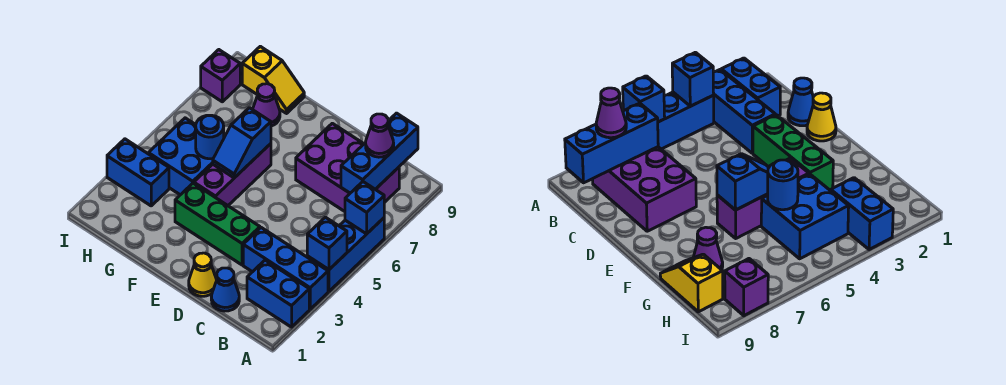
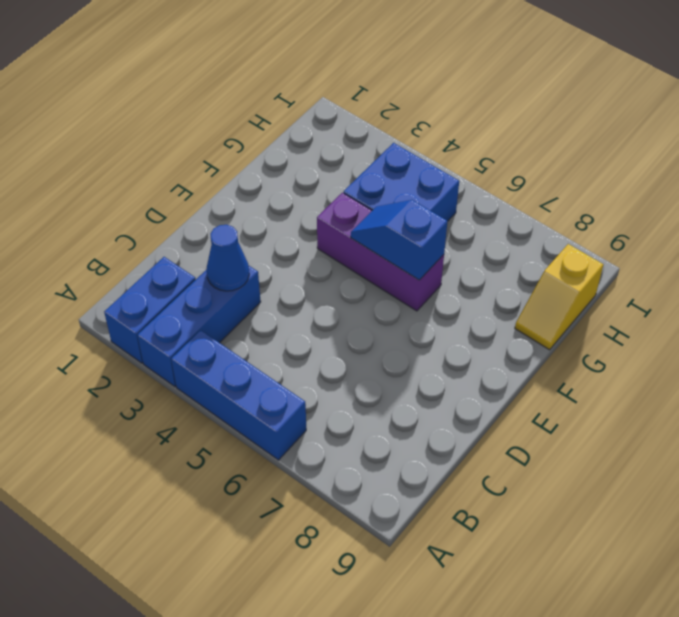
blue cone C3 level 2 -> blue cone C1 level 1
none -> purple brick B7:D8 level 1
none -> yellow cone D1 level 1
none -> green brick D3:F3 level 1

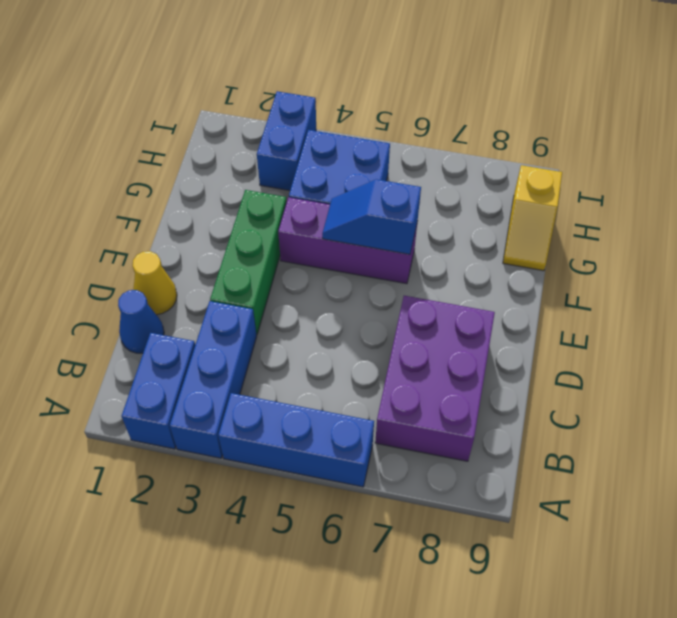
none -> purple cone G8 level 1
none -> purple brick I8 level 1
none -> blue brick A4 level 2

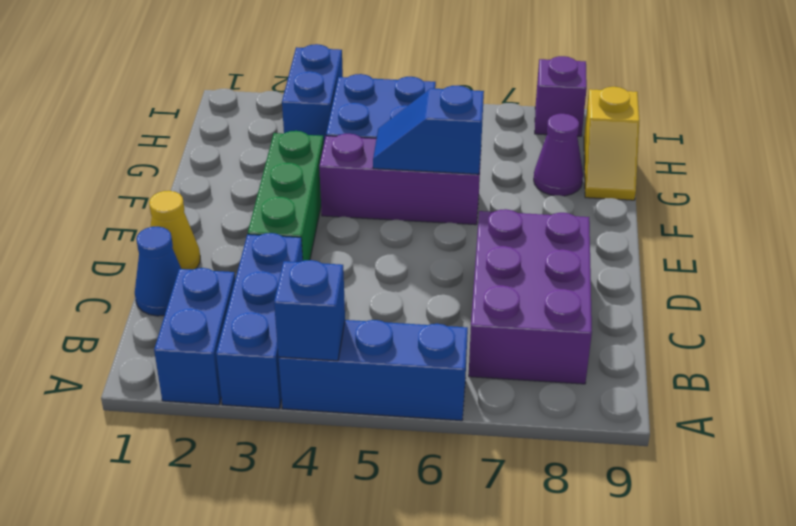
none -> blue brick A6 level 2
none -> blue brick B7:B9 level 2
none -> blue round brick G5 level 2

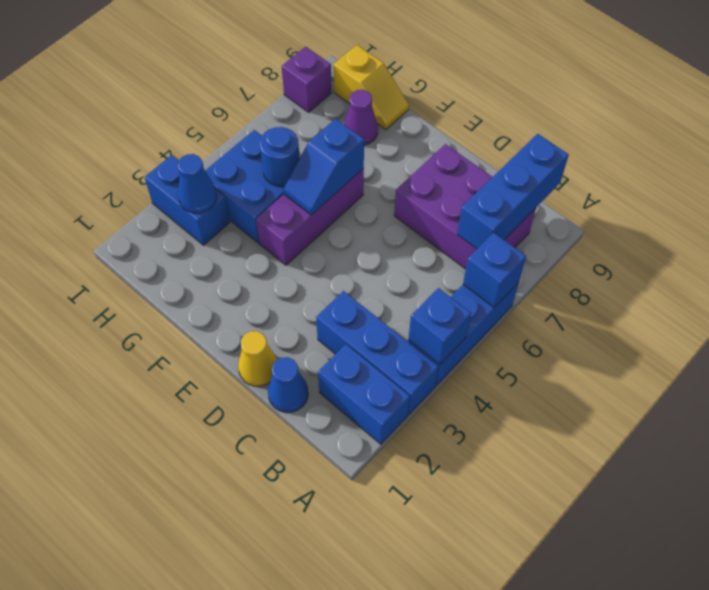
blue cone H3 level 2 -> none
none -> green brick D3:F3 level 1
none -> purple cone B8 level 3

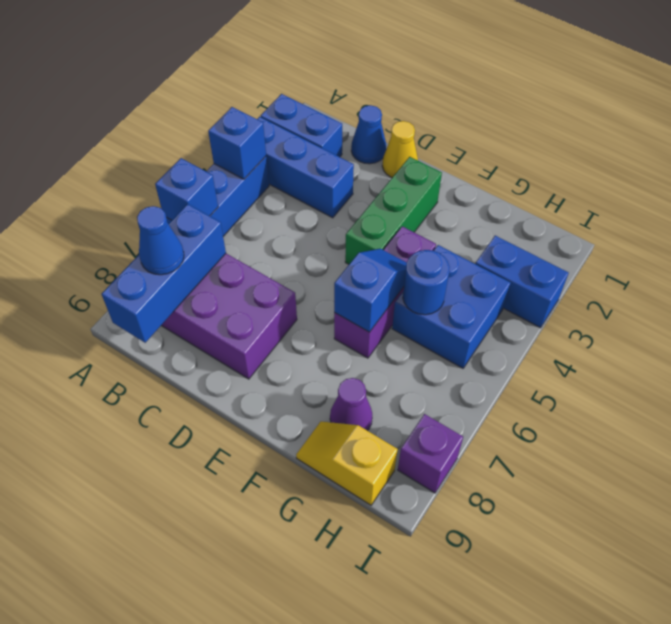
blue cone B8 level 3 -> purple cone B8 level 3
green brick E2:E4 level 1 -> green brick D3:F3 level 1

